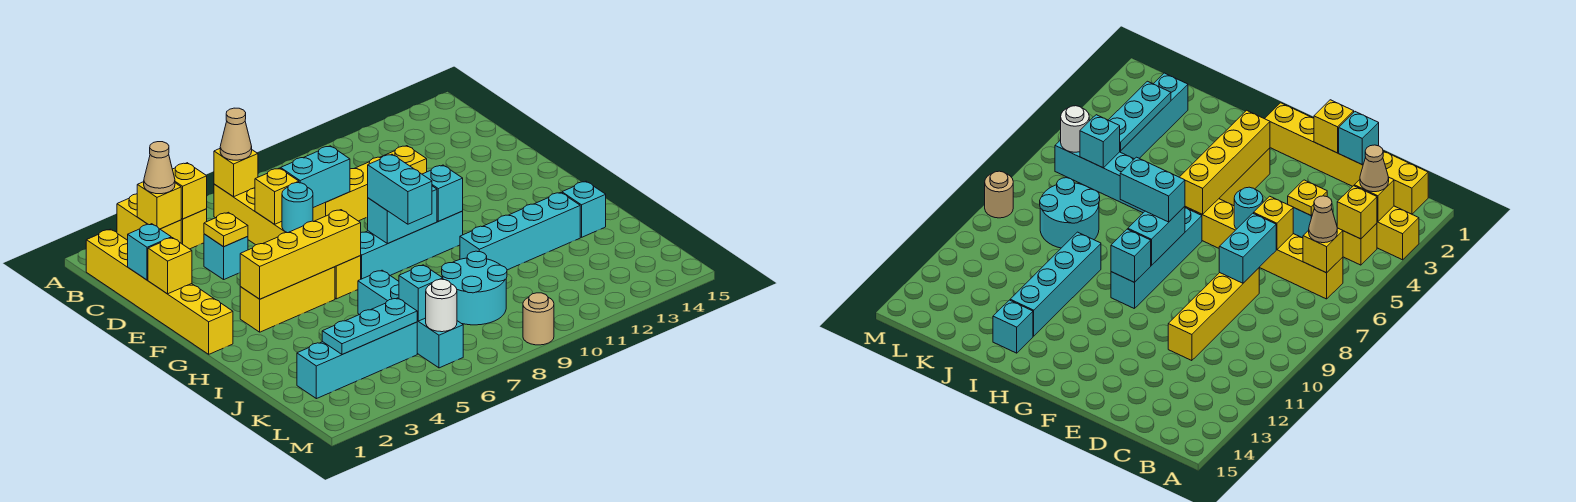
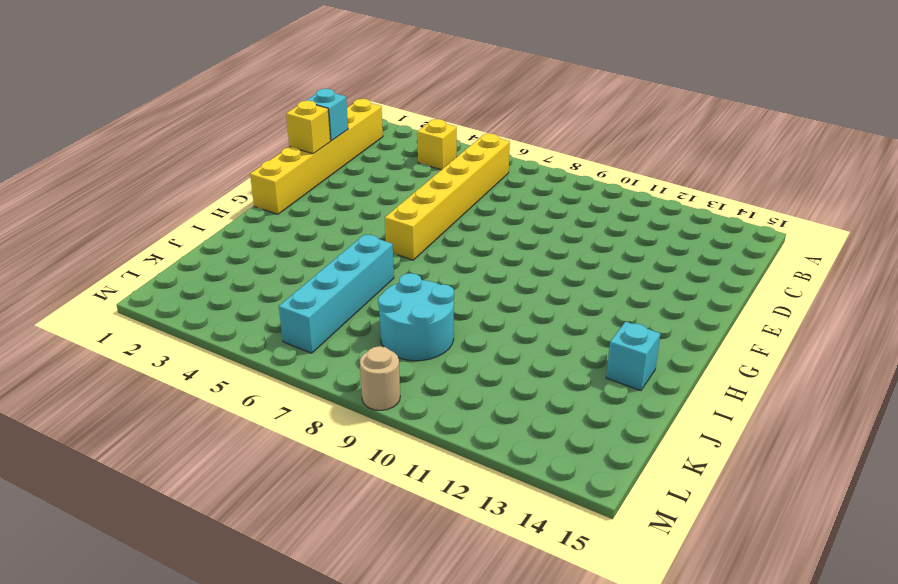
none -> yellow brick A3:B3 level 1
none -> cyan brick D4 level 1
none -> yellow brick D8:D11 level 1
none -> yellow brick G3:G5 level 1

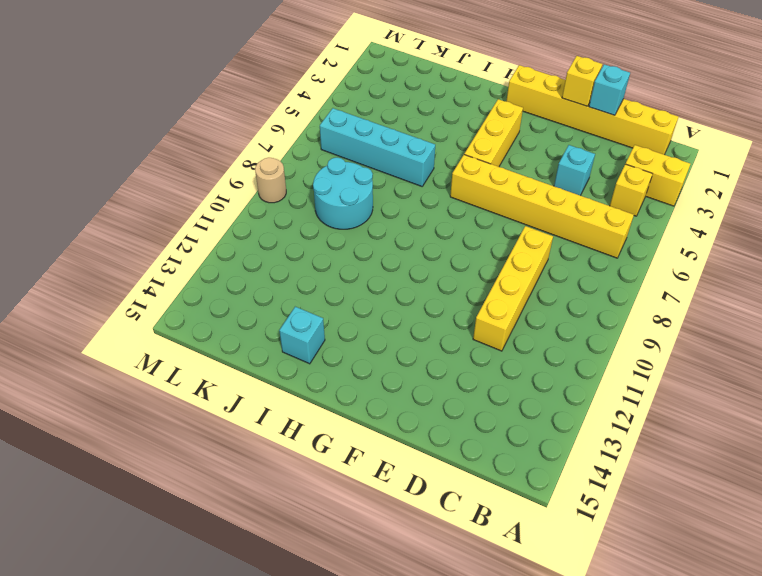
none -> cyan brick G7:G10 level 1
none -> cyan brick I10:I13 level 1
none -> cyan brick K2:K5 level 1
none -> yellow brick B3 level 2

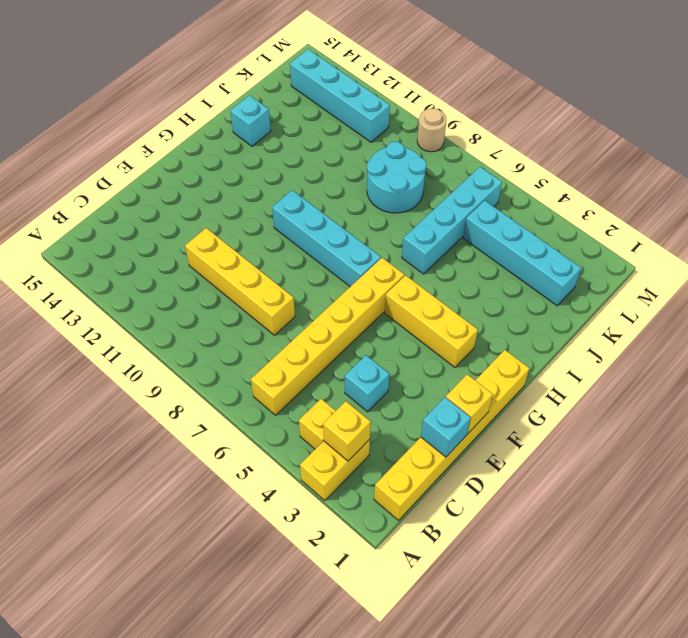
cyan brick L11:L14 level 1 -> cyan brick I10:I13 level 1
none -> yellow brick B4 level 2
none -> yellow brick B6 level 2
none -> yellow plate D4 level 2
none -> yellow brick D6 level 2

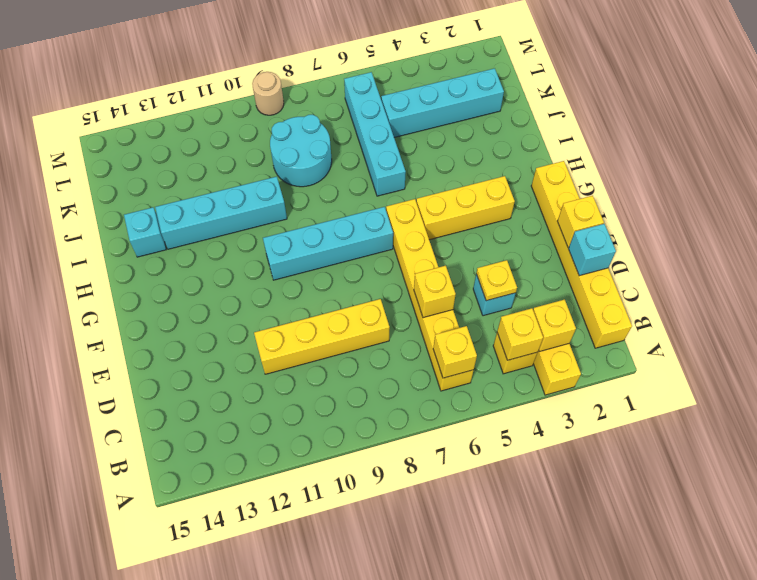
none -> cyan brick D7:D8 level 2
none -> cyan round brick E6 level 2
none -> yellow brick G3:G6 level 2
none -> cyan brick G8:G9 level 2

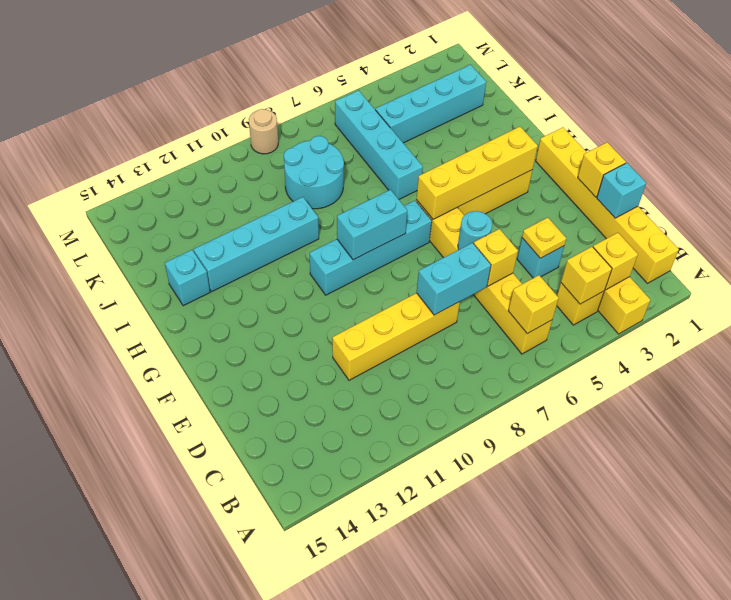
none -> cyan brick G10 level 2
none -> cyan plate K3:K5 level 2
none -> cyan brick K6 level 2
none -> white round brick L6 level 2

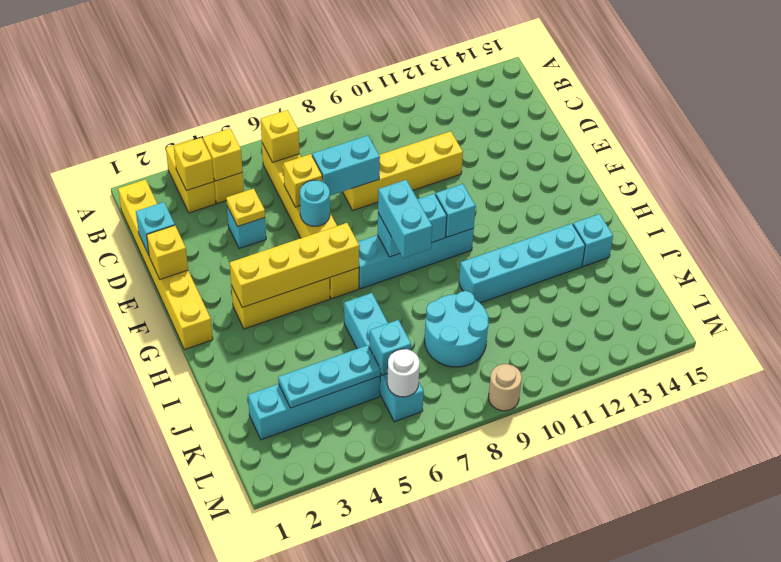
none -> tan cone B3 level 3
none -> tan cone B6 level 3

